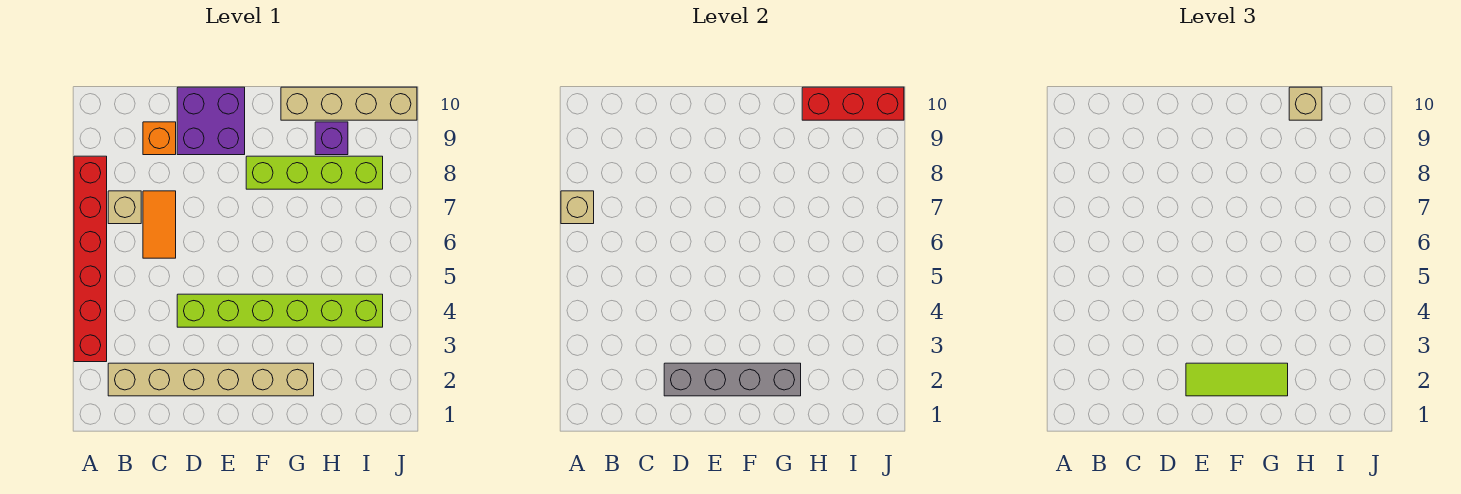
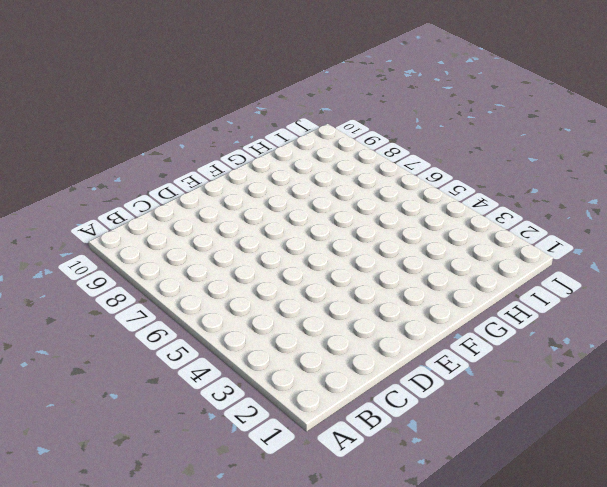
none -> red brick A3:A8 level 1
none -> tan brick B2:G2 level 1
none -> tan brick B7 level 1

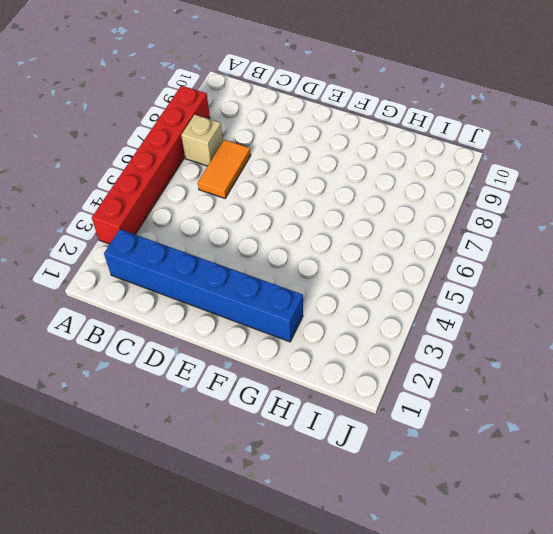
blue brick B2:G2 level 1 -> tan brick B2:G2 level 1
none -> orange brick C9 level 1
none -> lime brick D4:I4 level 1
none -> purple brick D9:E10 level 1

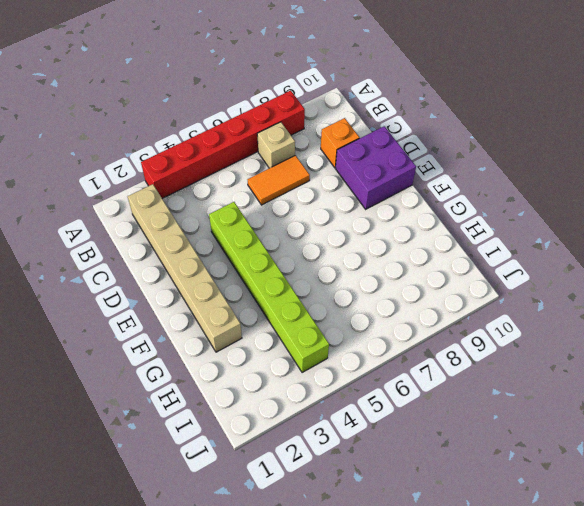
none -> lime brick F8:I8 level 1
none -> tan brick G10:J10 level 1
none -> purple brick H9 level 1

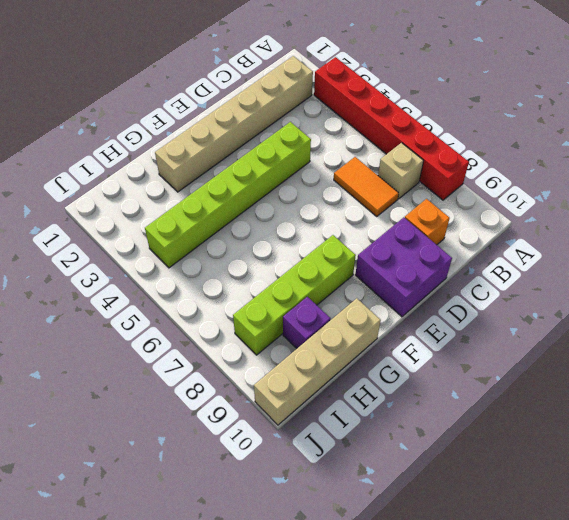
none -> tan brick A7 level 2
none -> grey brick D2:G2 level 2
none -> red brick H10:J10 level 2

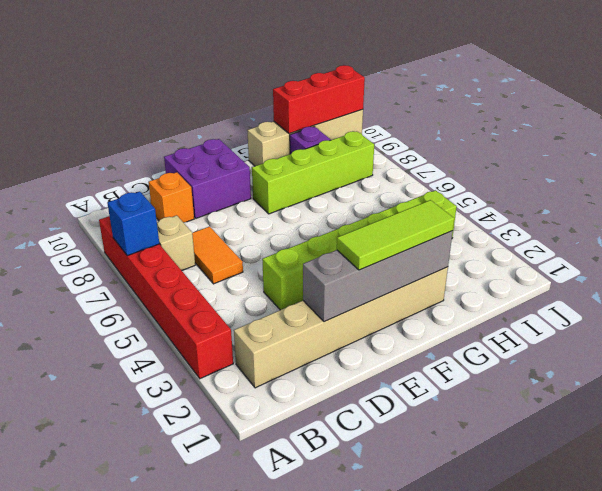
blue brick A7 level 2 -> tan brick A7 level 2
none -> tan brick H10 level 3

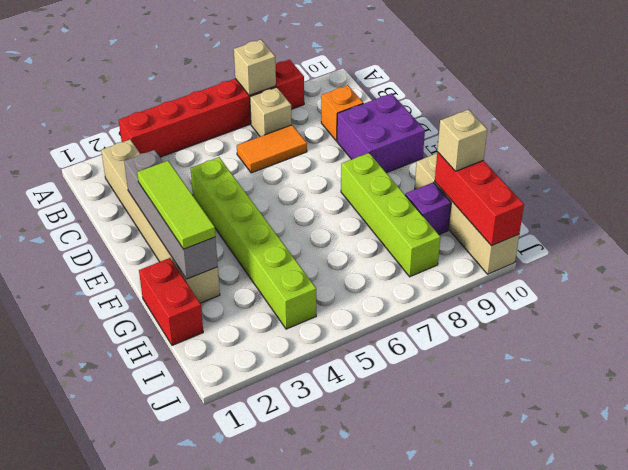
red brick G1:H1 level 1 -> none

